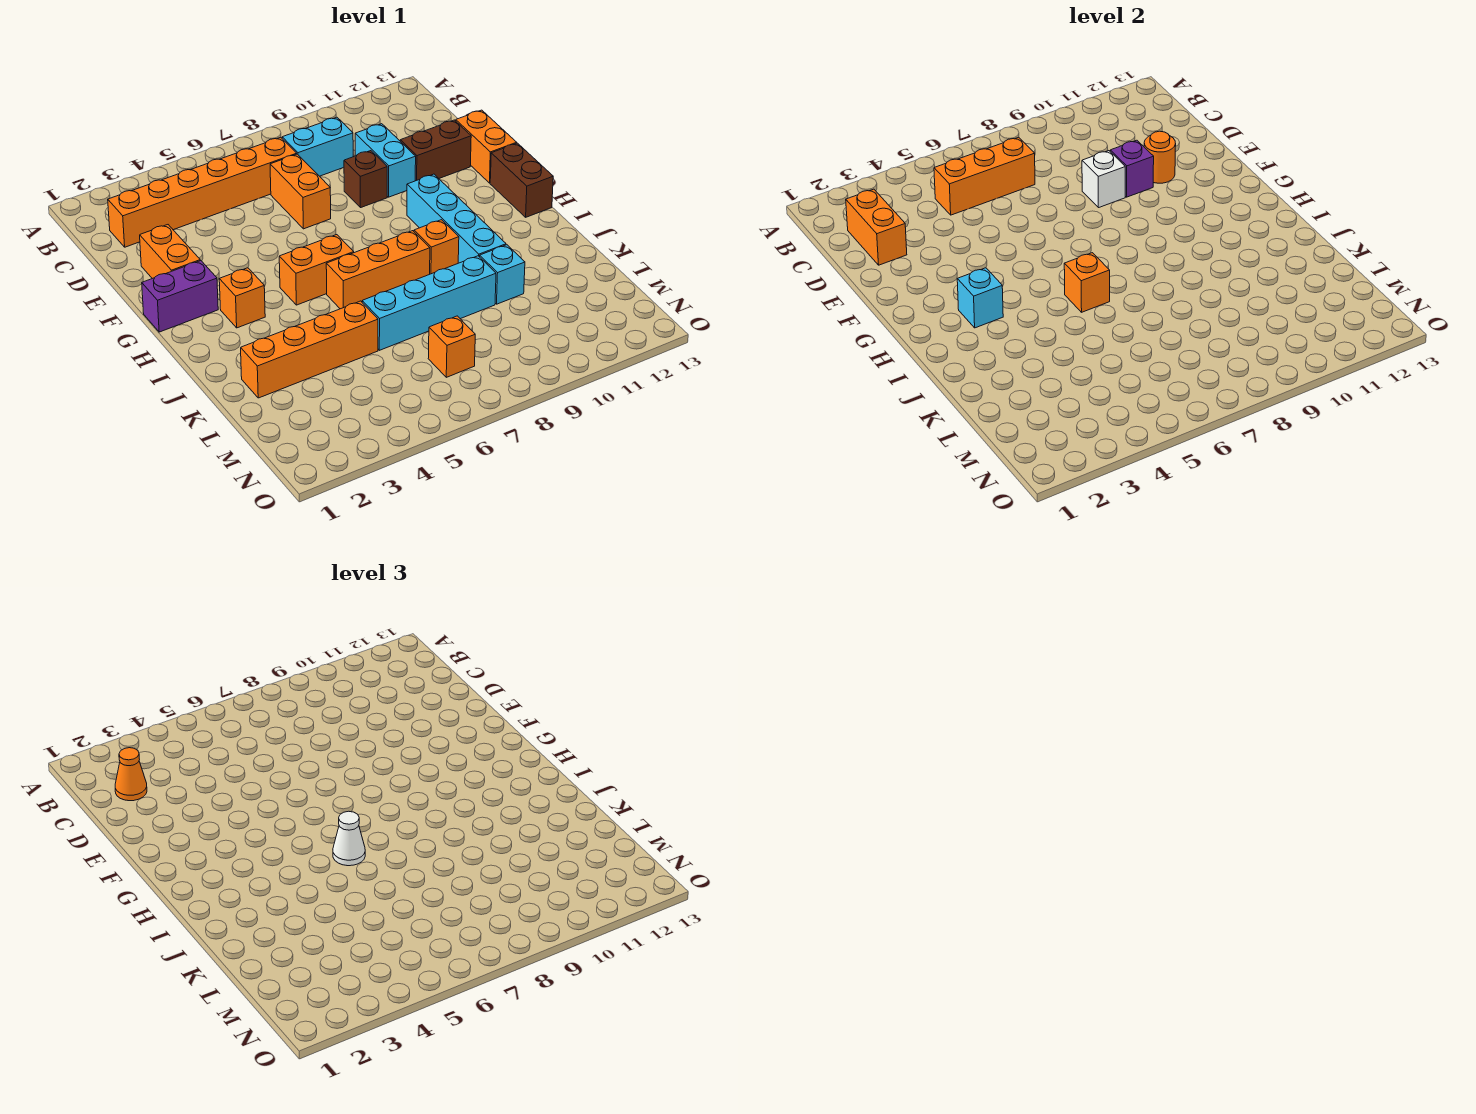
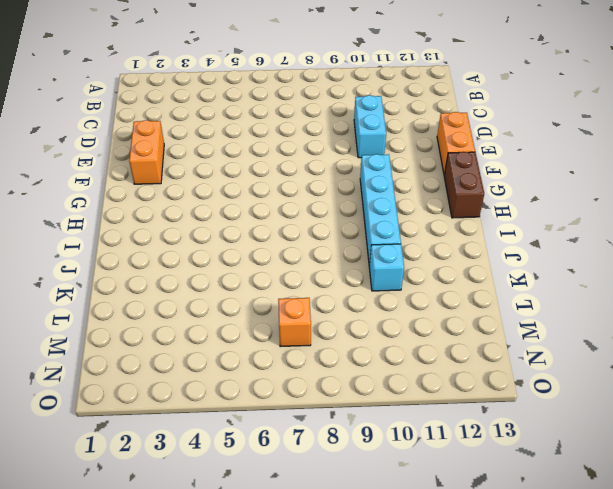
none -> orange brick C2:C7 level 1
none -> cyan brick C8:C9 level 1
none -> orange brick D7:E7 level 1

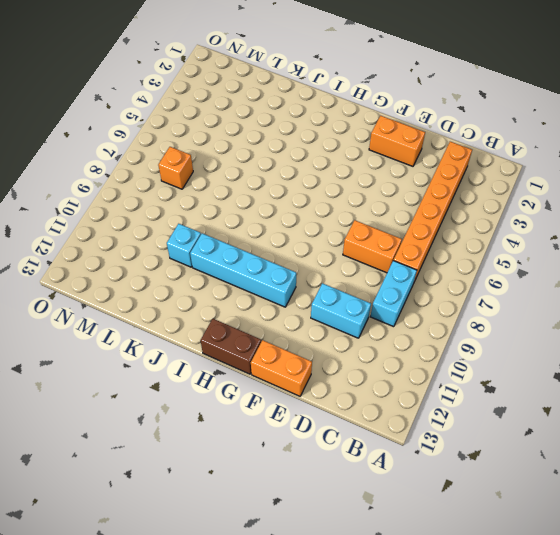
none -> brown brick E9 level 1
none -> brown brick E11:E12 level 1
none -> purple brick G1:G2 level 1

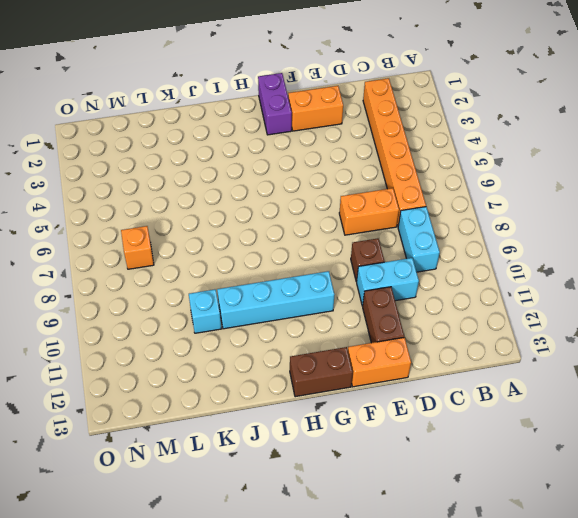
none -> orange brick H3 level 1
none -> orange brick H5:H6 level 1
none -> orange brick I6:I8 level 1

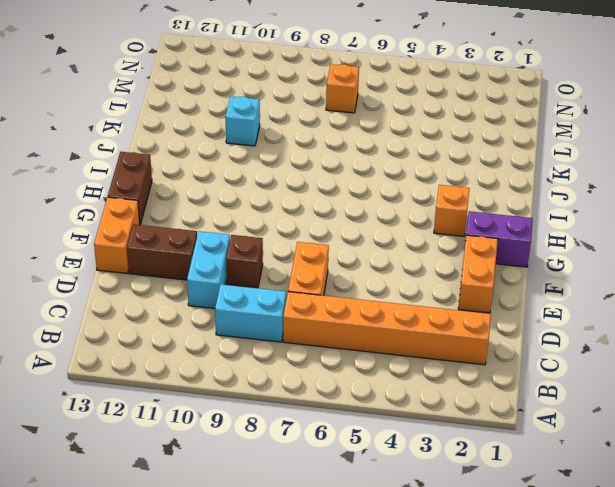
none -> cyan brick G10:J10 level 1
none -> orange brick H5:H6 level 1
none -> orange brick I6:I8 level 1

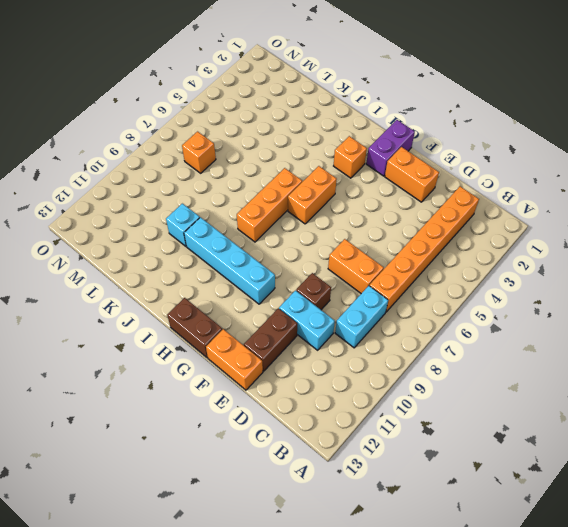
none -> orange brick I9 level 1
none -> orange brick K2:K5 level 1
none -> cyan brick K6:K9 level 1

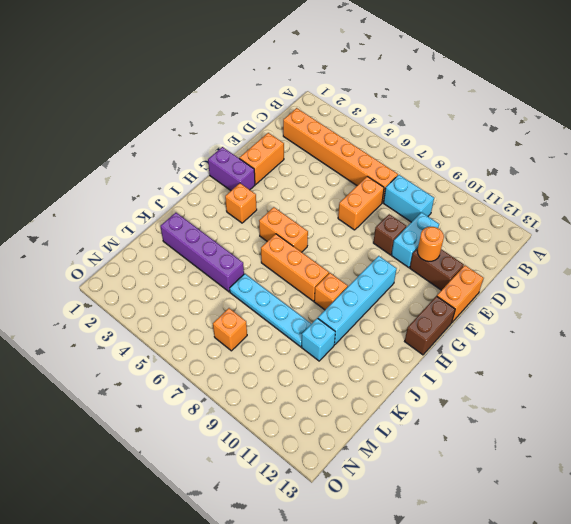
purple brick K2:K5 level 1 -> orange brick K2:K5 level 1
cyan plate K6:K9 level 1 -> cyan brick K6:K9 level 1
none -> orange brick C2:D2 level 2
none -> orange brick C5:C7 level 2
none -> white brick E9 level 2

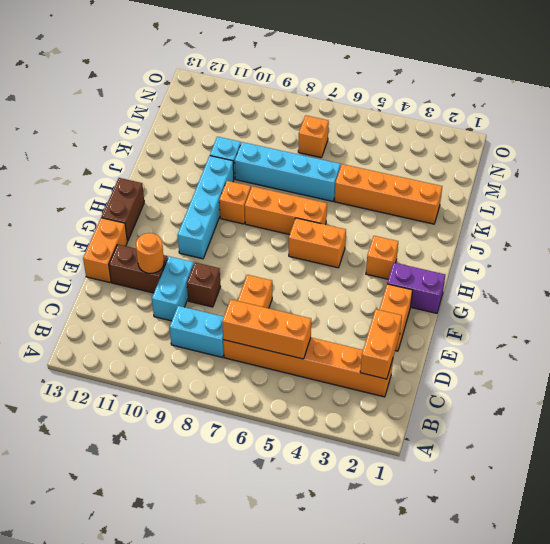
none -> white brick E9 level 2
none -> purple brick E10 level 2
none -> cyan brick H3 level 2

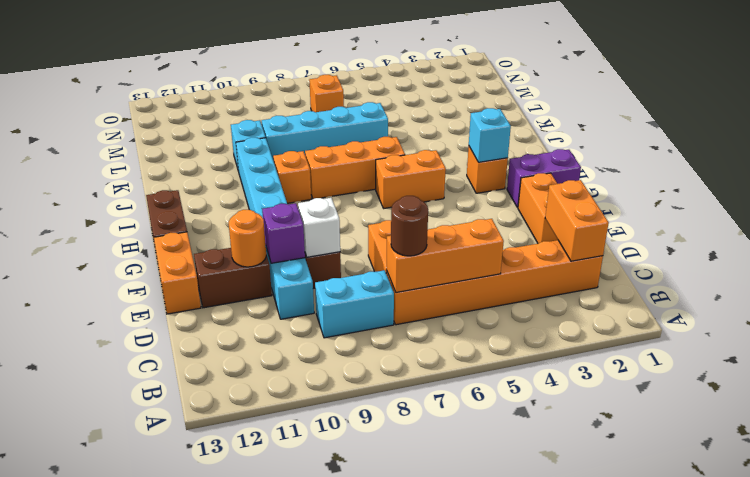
brown round brick C7 level 3 -> none
none -> orange brick K2:K5 level 1
none -> orange brick I6 level 2
none -> orange cone C2 level 3

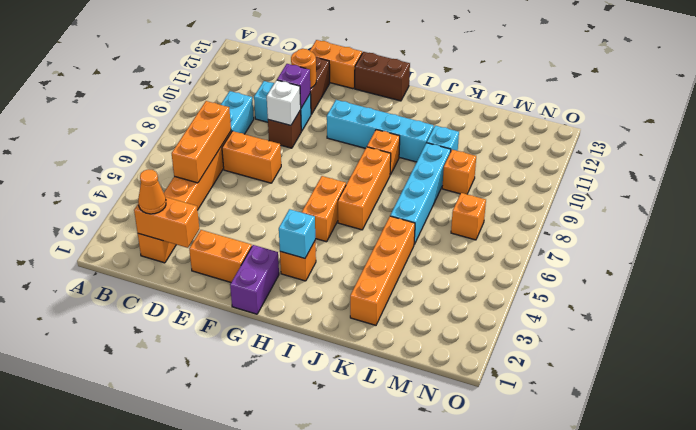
orange brick L9 level 1 -> orange brick I6 level 2
none -> white cone I6 level 3

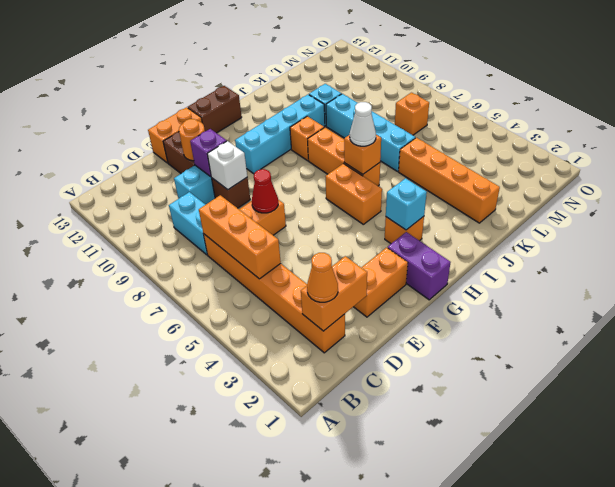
red cone E7 level 2 -> none

